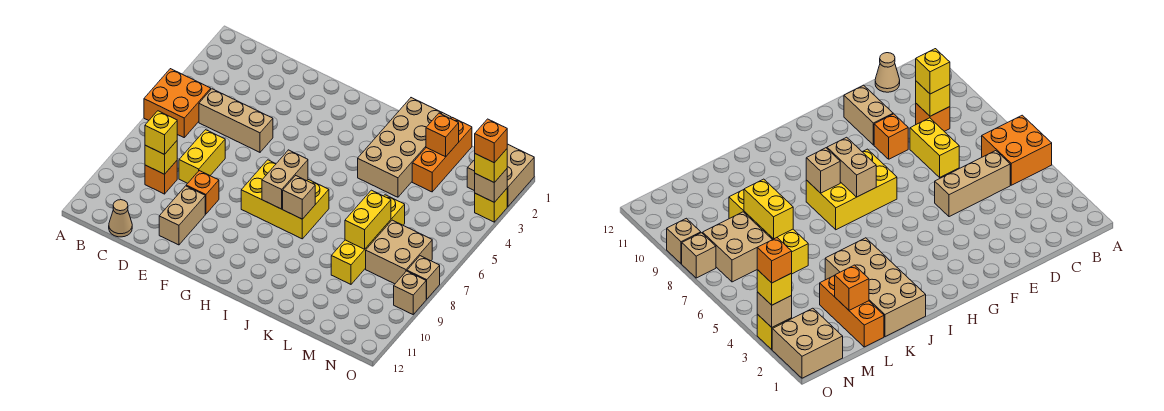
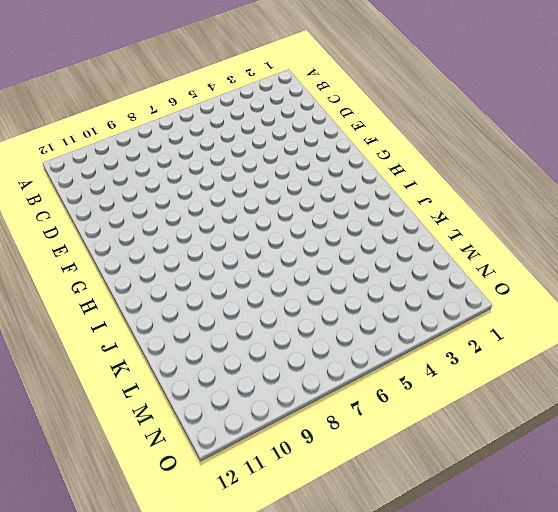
none -> orange brick A5:B6 level 1
none -> tan brick C5:E5 level 1
none -> orange brick C9 level 1

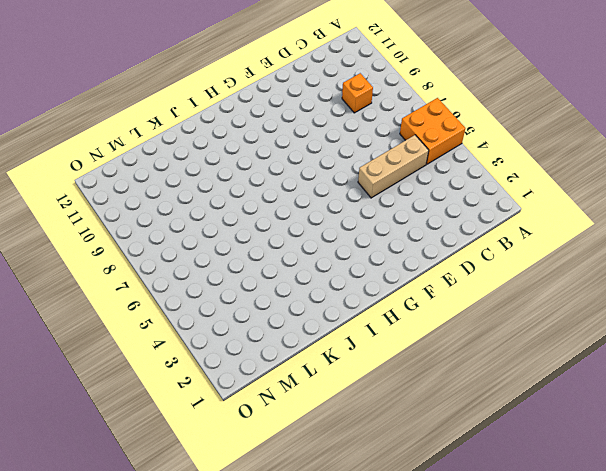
none -> tan cone C12 level 1
none -> yellow brick D7:D8 level 1
none -> orange brick E9 level 1

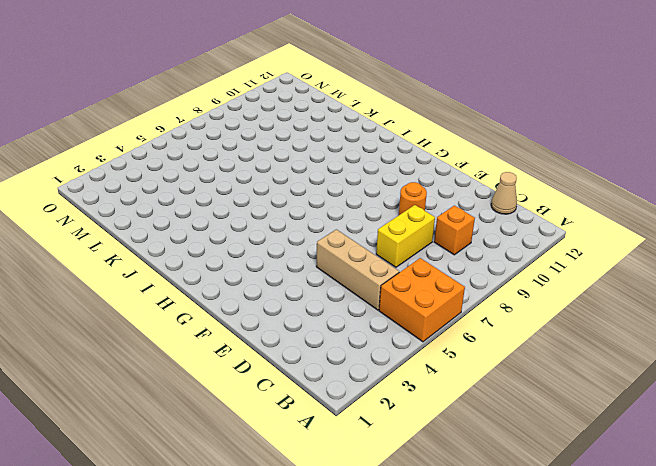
orange round brick E9 level 1 -> orange brick E9 level 1
none -> tan brick E10:E11 level 1
none -> yellow brick G7:I8 level 1
none -> tan brick J1:K4 level 1

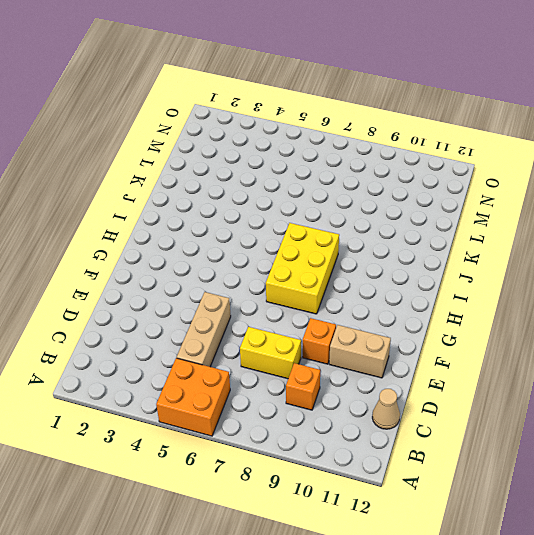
none -> tan brick J1:K4 level 1
none -> orange brick L1:L3 level 1
none -> yellow brick L6:L9 level 1

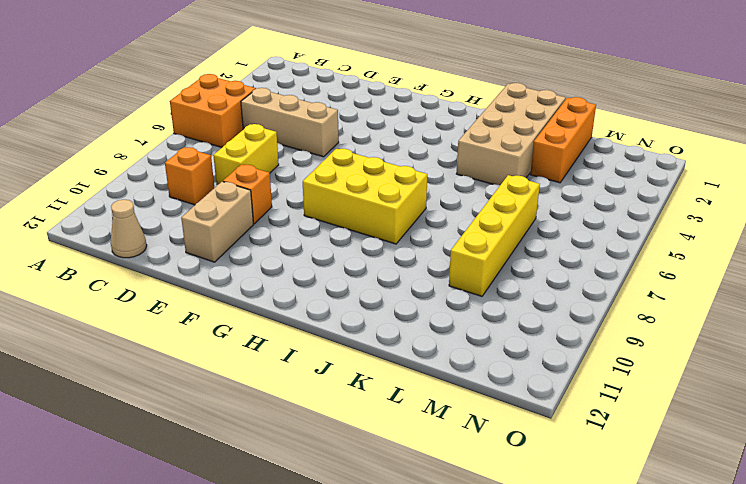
none -> tan brick M7:N8 level 1
none -> tan brick N1:O2 level 1
none -> yellow brick O3 level 1

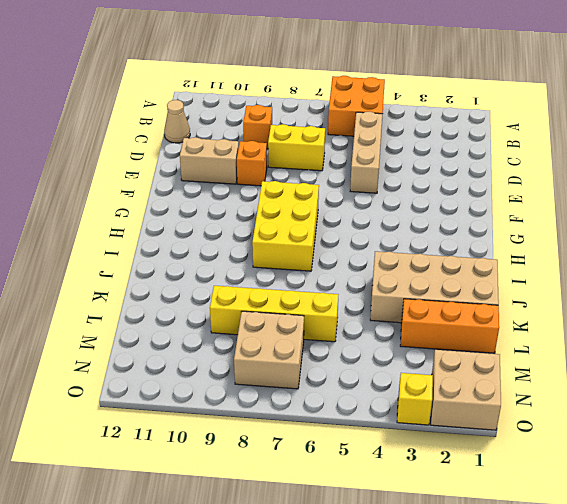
none -> tan brick O8 level 1
none -> tan brick O9 level 1
none -> yellow brick C9 level 2

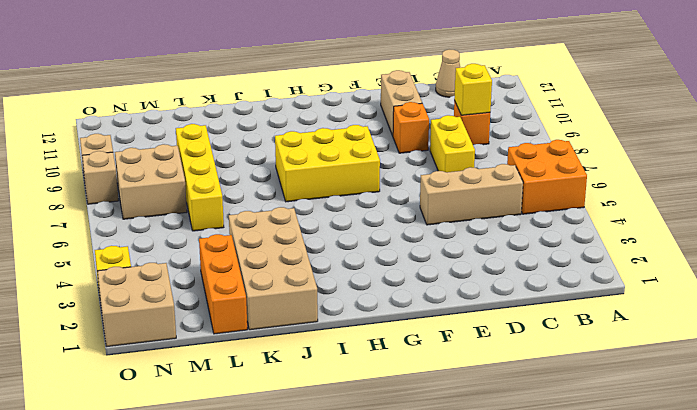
none -> tan brick H7:H8 level 2
none -> tan brick I8 level 2
none -> orange brick L2 level 2

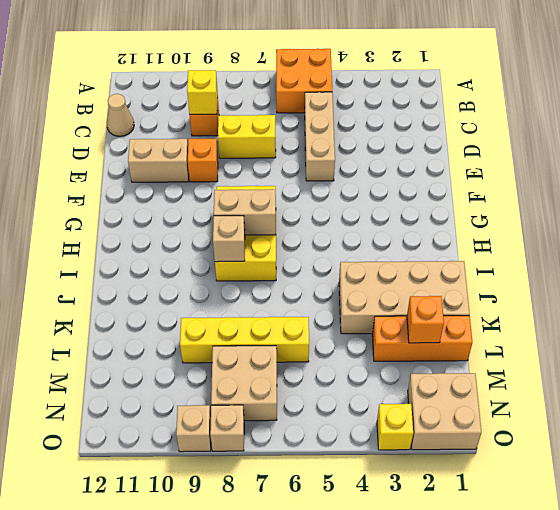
none -> yellow brick L7:L8 level 2
none -> tan brick O3 level 2
none -> yellow brick C9 level 3

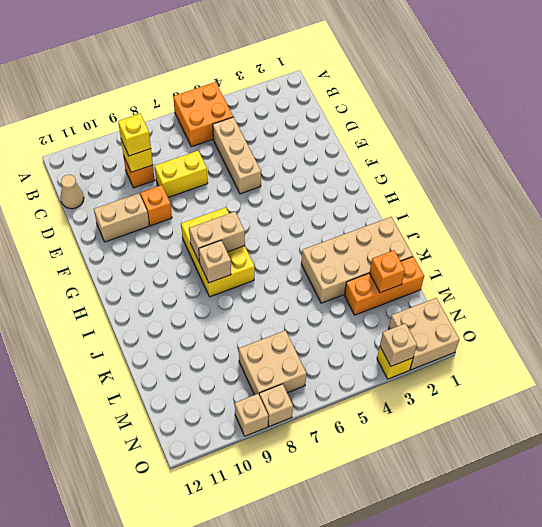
none -> yellow brick L6:L9 level 1
none -> yellow brick L7:L8 level 2
none -> yellow brick O3 level 3

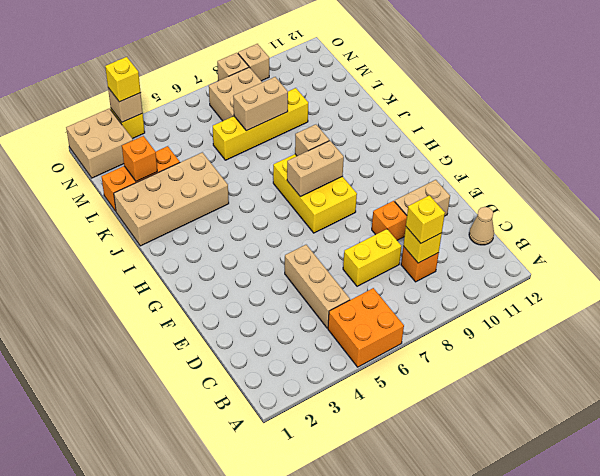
tan brick L7:L8 level 2 -> yellow brick L7:L8 level 2
none -> orange brick O3 level 4

